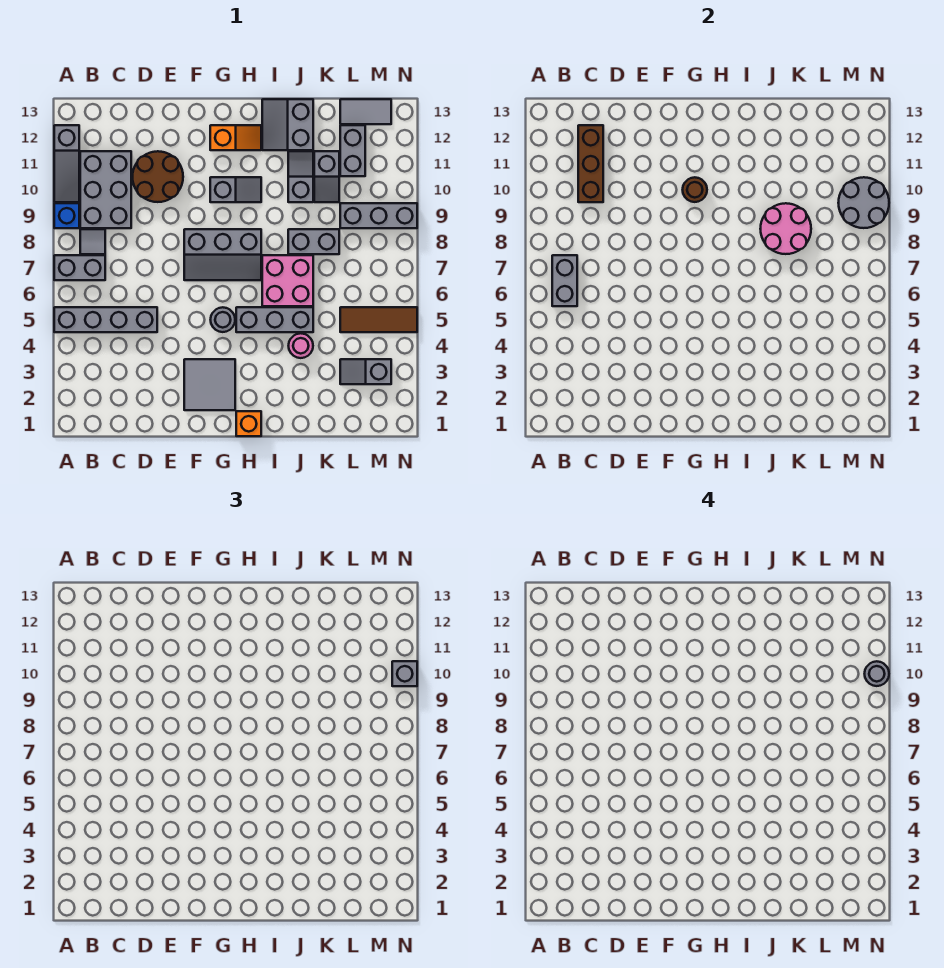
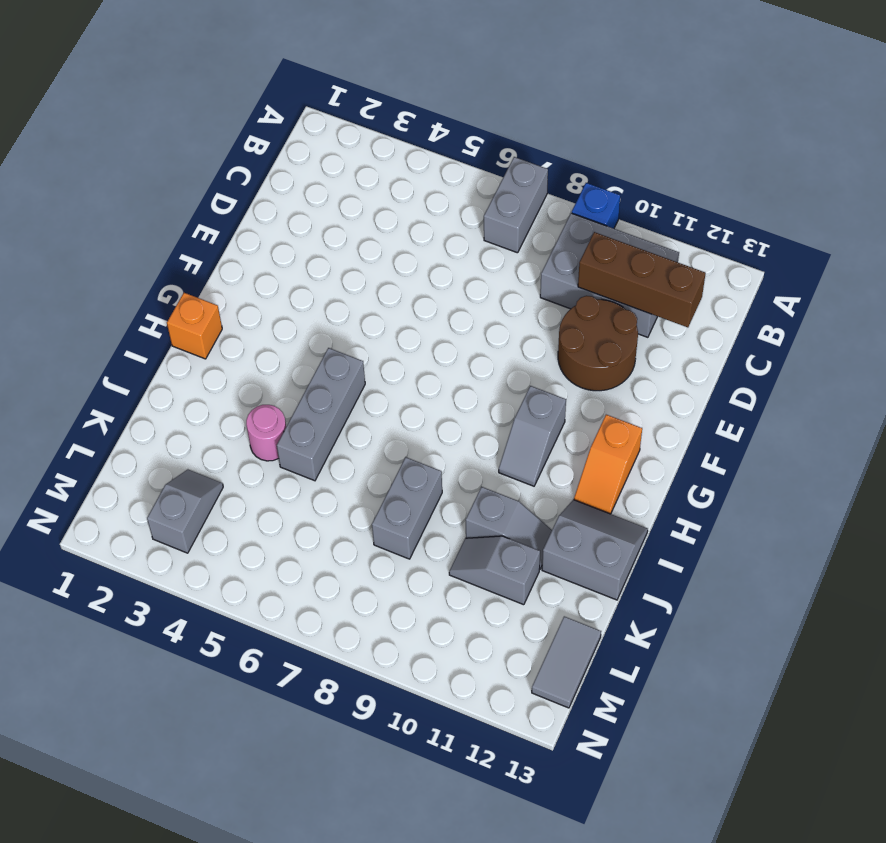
none -> grey brick A5:D5 level 1
none -> grey slope A10:A12 level 1 top 12
none -> grey tile B8 level 1
none -> grey tile F2:G3 level 1

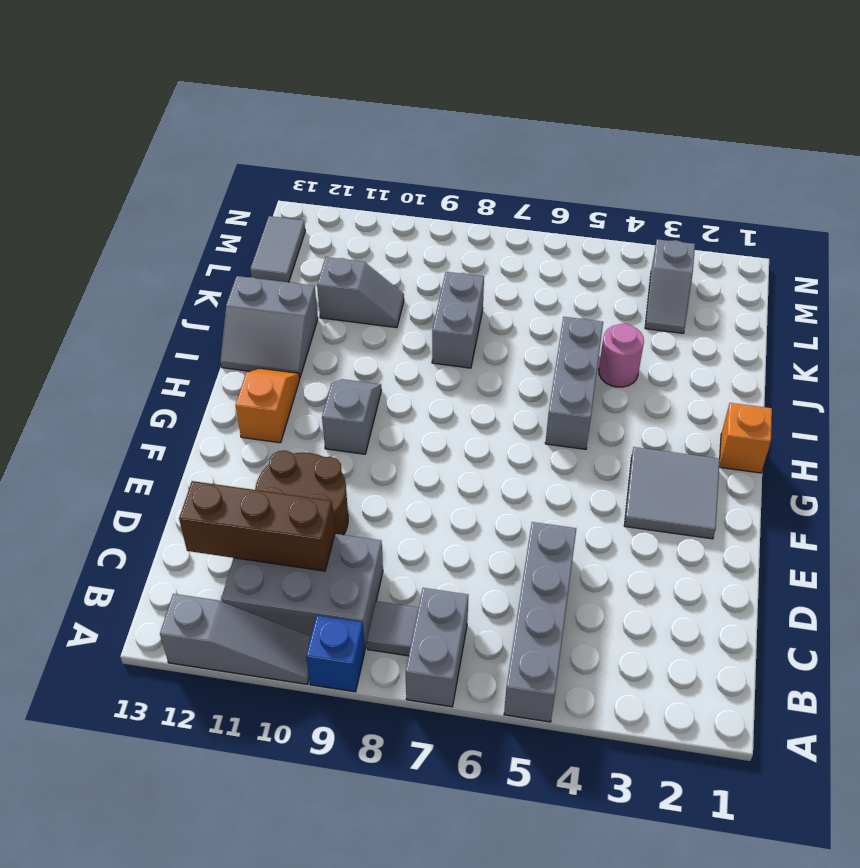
none -> grey slope F7:H8 level 1 top 8
none -> grey round brick G5 level 1
none -> pink brick I6:J7 level 1
none -> grey slope J10:J11 level 1 top 10

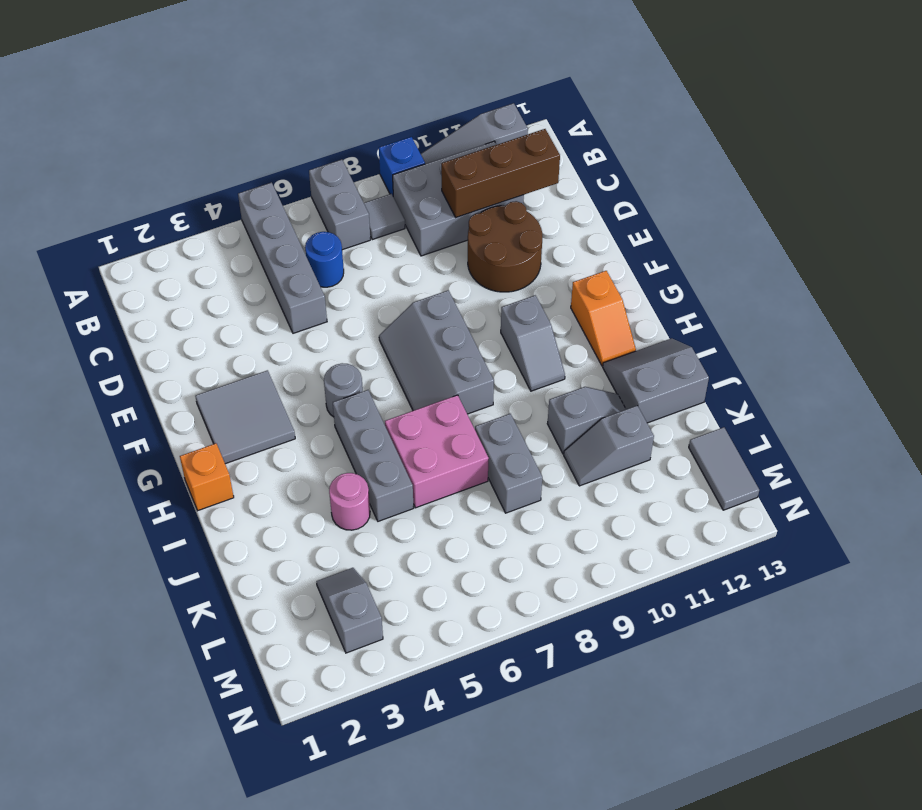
blue round brick C6 level 1 -> none
none -> brown tile L5:N5 level 1
none -> grey brick L9:N9 level 1
none -> grey brick L11:L12 level 1
none -> grey brick B6:B7 level 2

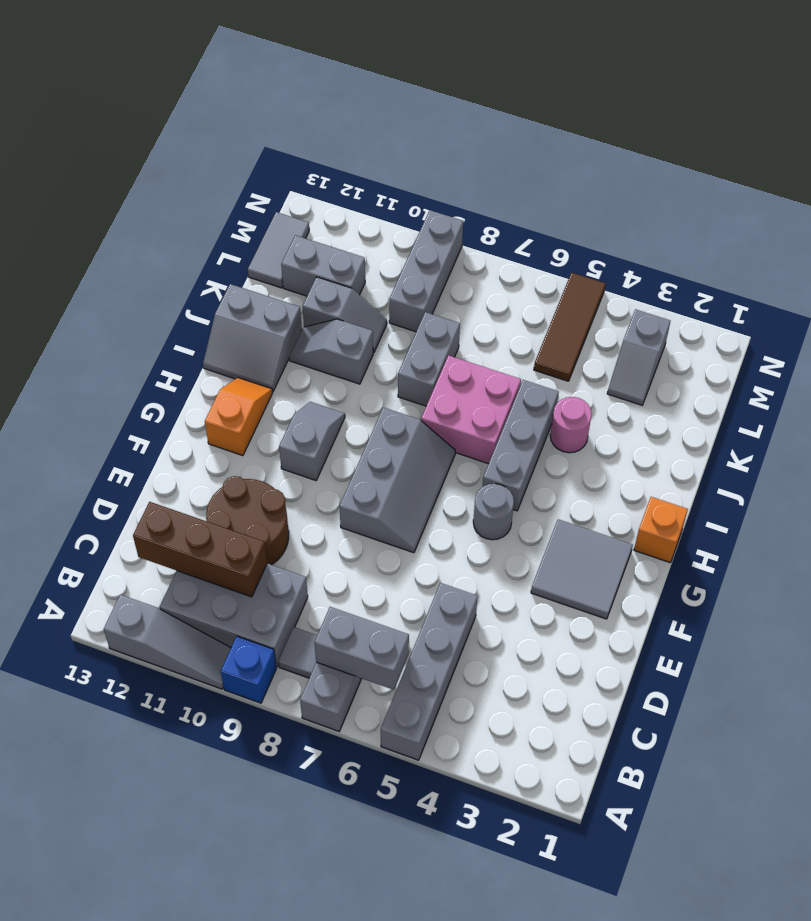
none -> brown round brick G10 level 2
none -> pink round brick J8:K9 level 2
none -> grey round brick M9:N10 level 2
none -> grey brick N10 level 3

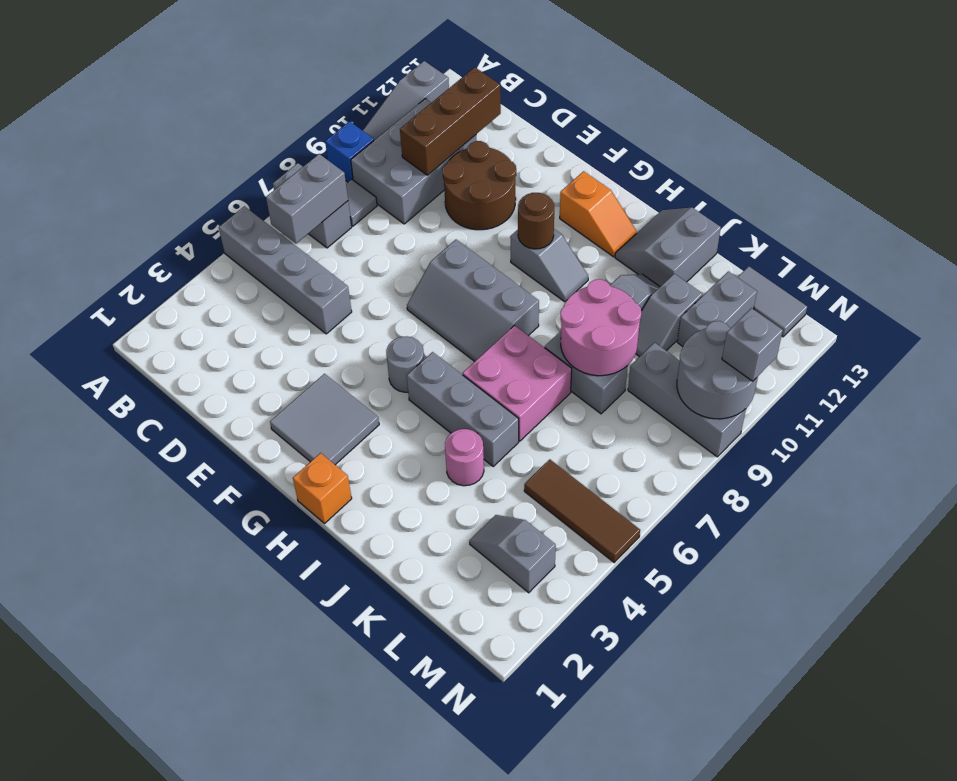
none -> grey round brick N10 level 4

